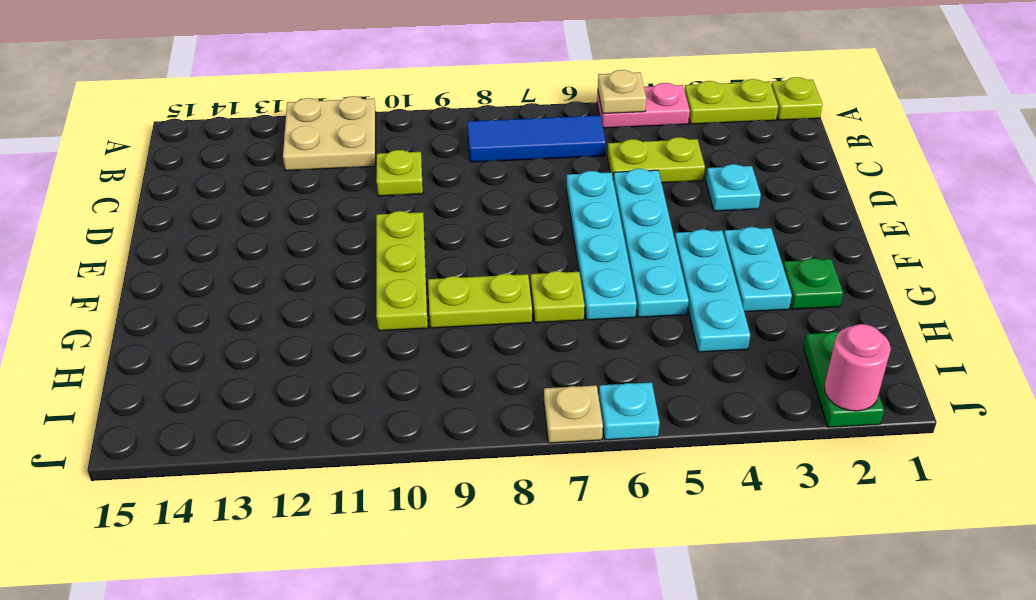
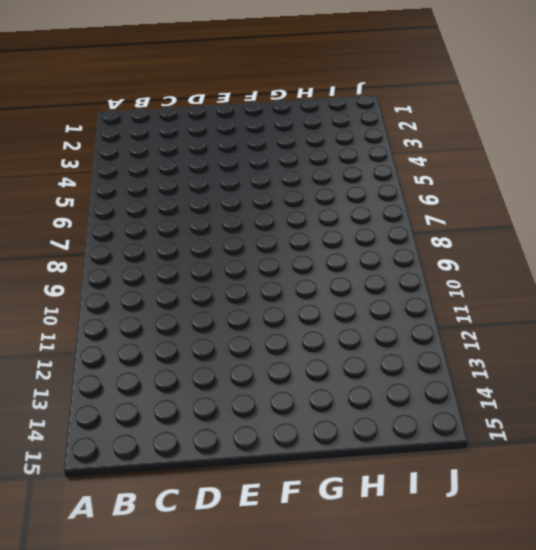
none -> lime plate A1 level 1
none -> lime plate A2:A3 level 1
none -> pink plate A4:A5 level 1

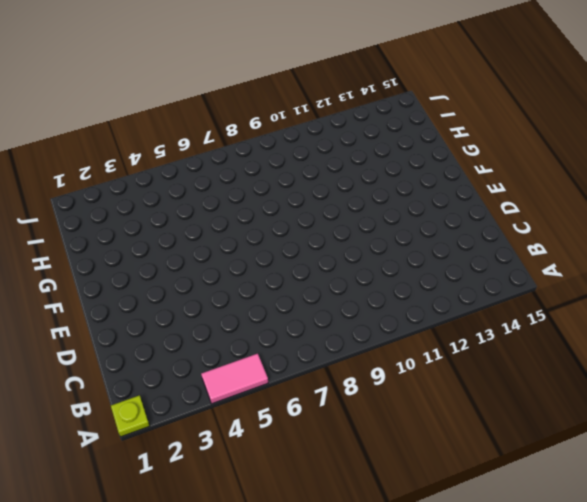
pink tile A4:A5 level 1 -> pink plate A4:A5 level 1
none -> lime plate A2:A3 level 1
none -> tan plate A11:B12 level 1
none -> blue tile B6:B8 level 1

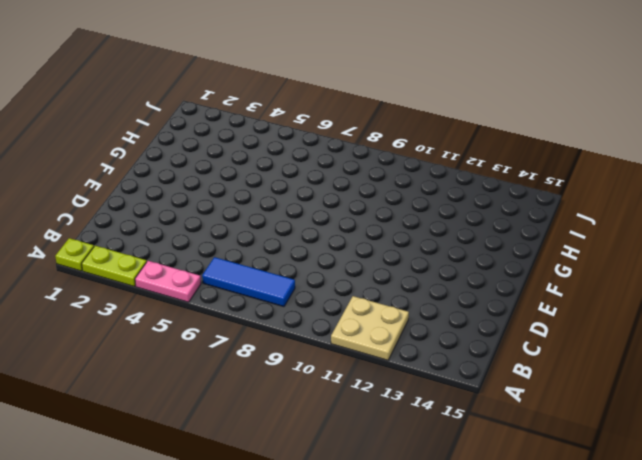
none -> lime plate C4:C5 level 1
none -> lime plate C10 level 1
none -> cyan plate D3 level 1

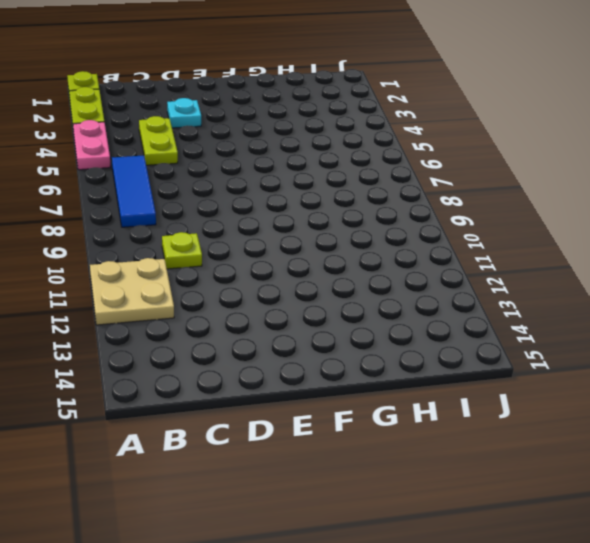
none -> cyan plate D5:G5 level 1
none -> cyan plate D6:G6 level 1
none -> lime plate E10:G10 level 1

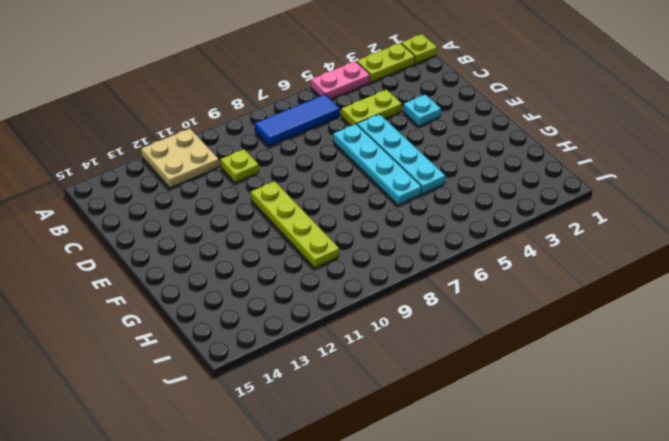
lime plate E10:H10 level 1 -> lime plate E10:G10 level 1
none -> cyan plate F3:G3 level 1
none -> cyan plate F4:H4 level 1
none -> green plate G2 level 1

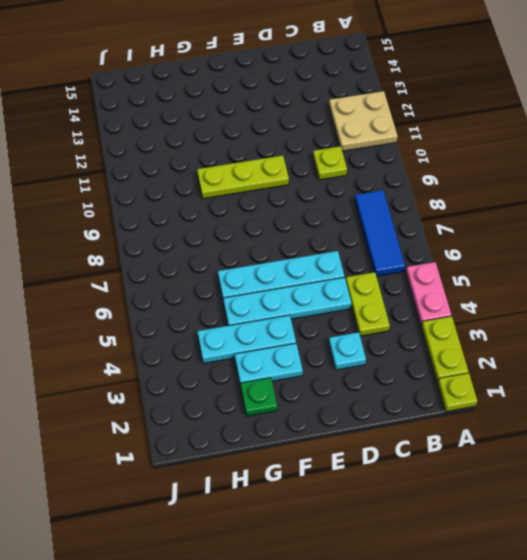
none -> lime plate G7 level 1
none -> lime plate G8:G9 level 1
none -> green plate I2:J2 level 1

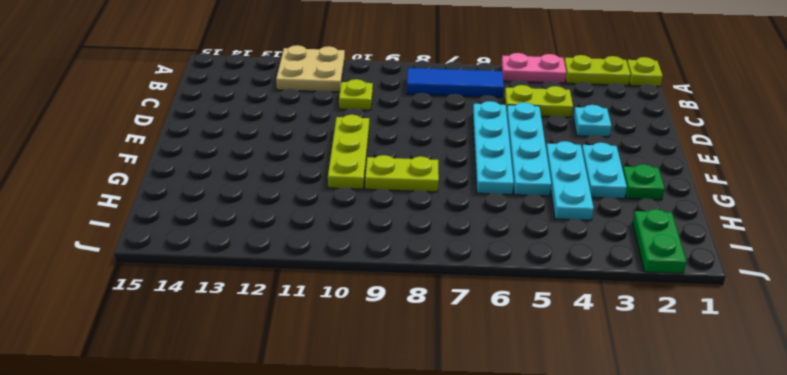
none -> lime plate G7 level 1
none -> cyan plate J6 level 1
none -> tan plate J7 level 1

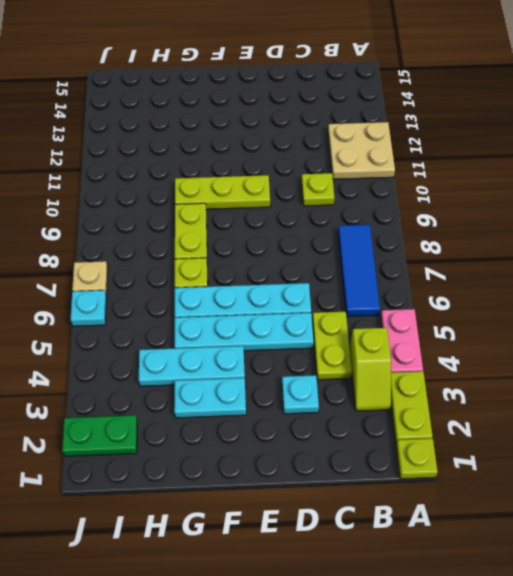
lime slope B3:B4 level 1 top 4 -> none
none -> green plate G2 level 1
none -> tan plate A5 level 2
none -> pink round brick J2 level 2

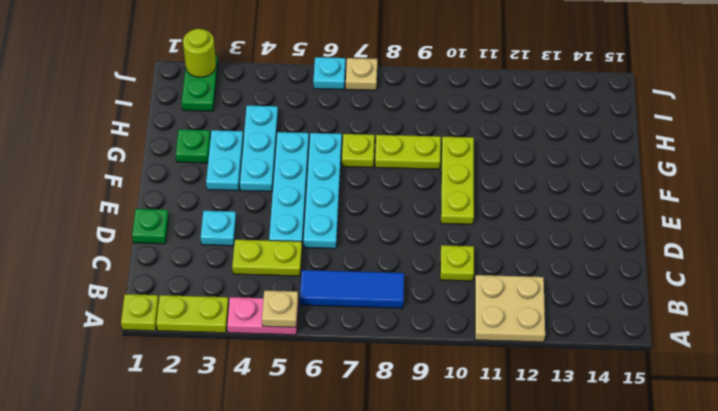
green plate D1 level 1 -> none
lime round brick J2 level 2 -> pink round brick J2 level 2

